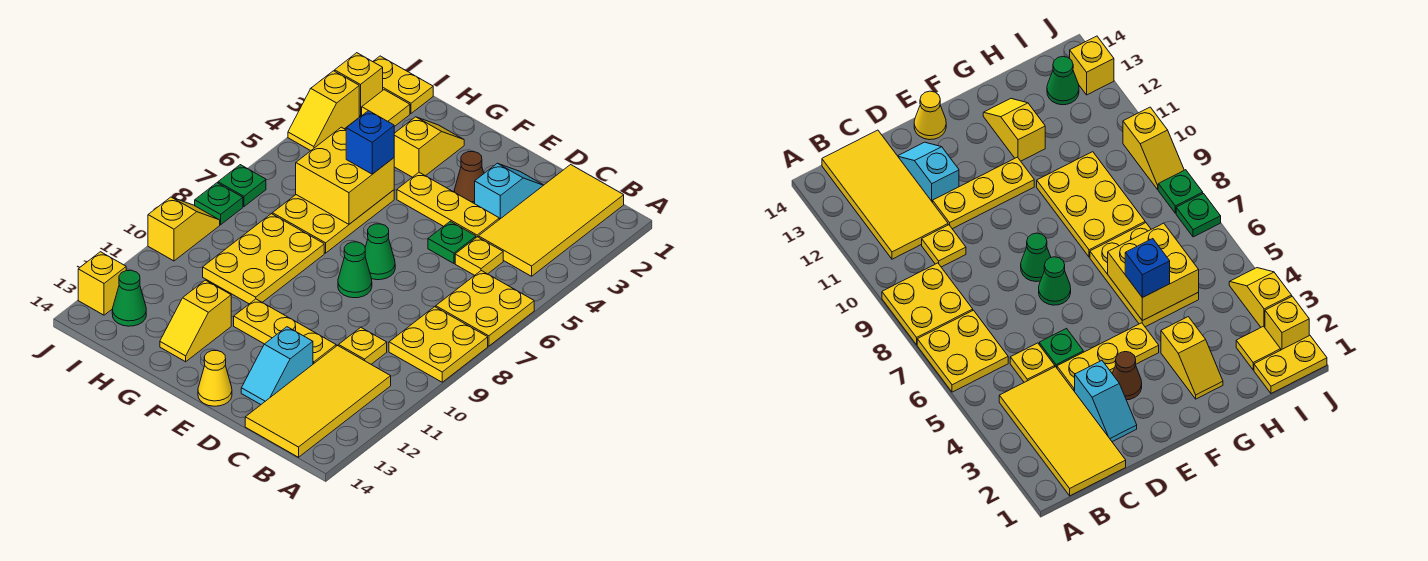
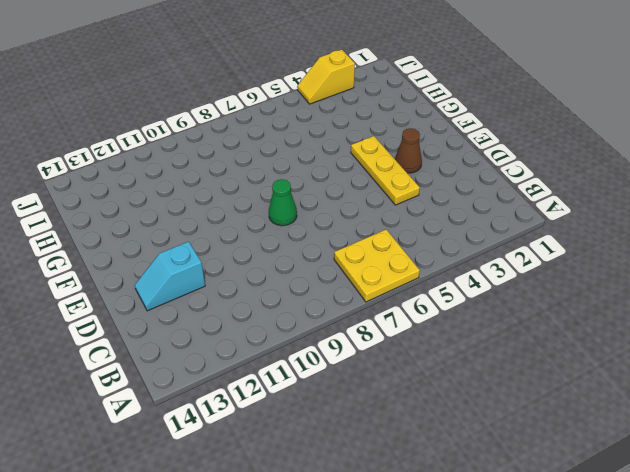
none -> yellow plate A8:B9 level 1
none -> yellow tile B1:C4 level 1
none -> yellow tile B11:C14 level 1
none -> yellow plate C5 level 1

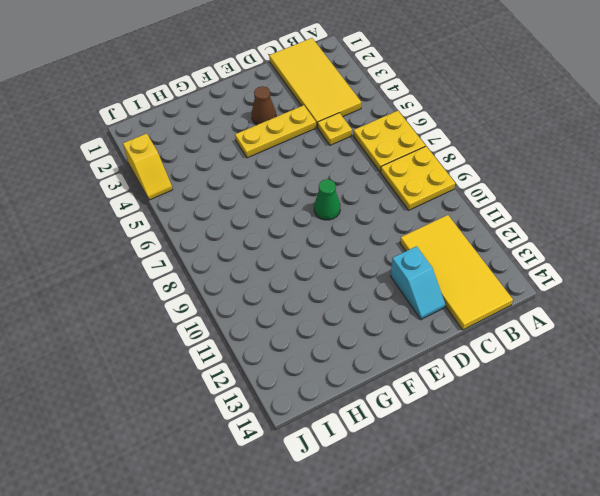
none -> yellow plate C10 level 1
none -> cyan slope D2:D3 level 1 top 3
none -> green plate D5 level 1
none -> yellow plate D11:F11 level 1

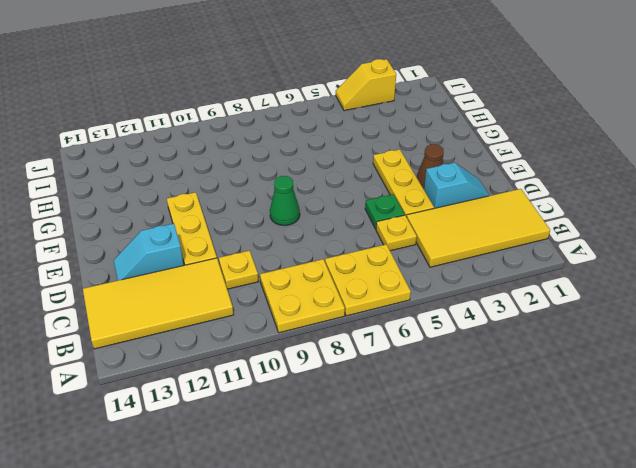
none -> green cone E7 level 1
none -> yellow cone E14 level 1
none -> yellow slope G2:G3 level 1 top 3
none -> yellow plate G5:H7 level 1

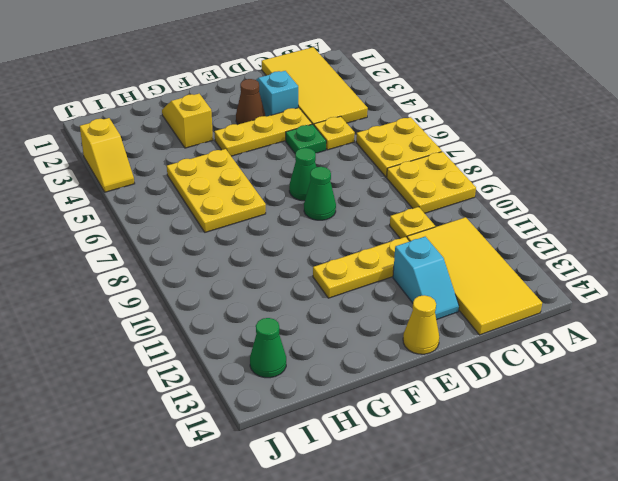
none -> yellow plate G8:H10 level 1
none -> yellow slope G12:G13 level 1 top 12
none -> yellow plate I1:J1 level 1
none -> yellow tile I2 level 1

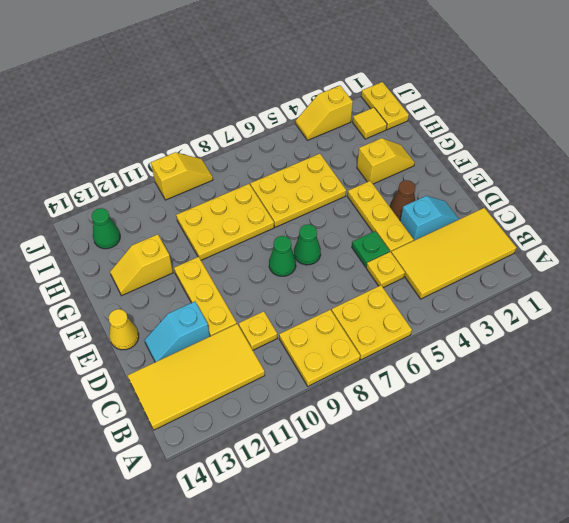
none -> yellow brick J2 level 1
none -> green plate J7 level 1
none -> green plate J8 level 1
none -> yellow brick J13 level 1

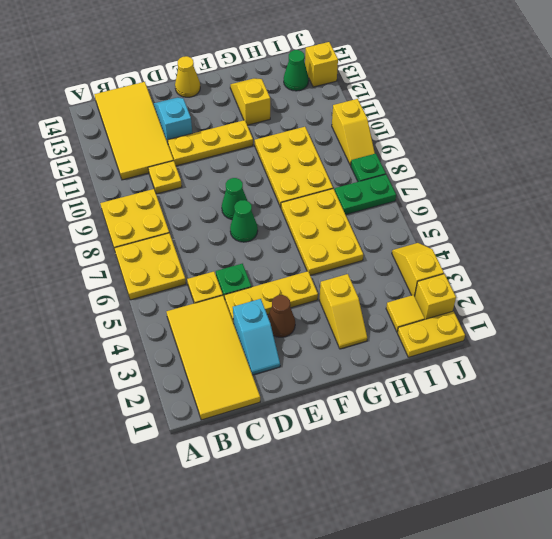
green plate I7:J7 level 1 -> green plate J7 level 1
none -> yellow brick G5:H6 level 2
none -> blue brick G5 level 3

